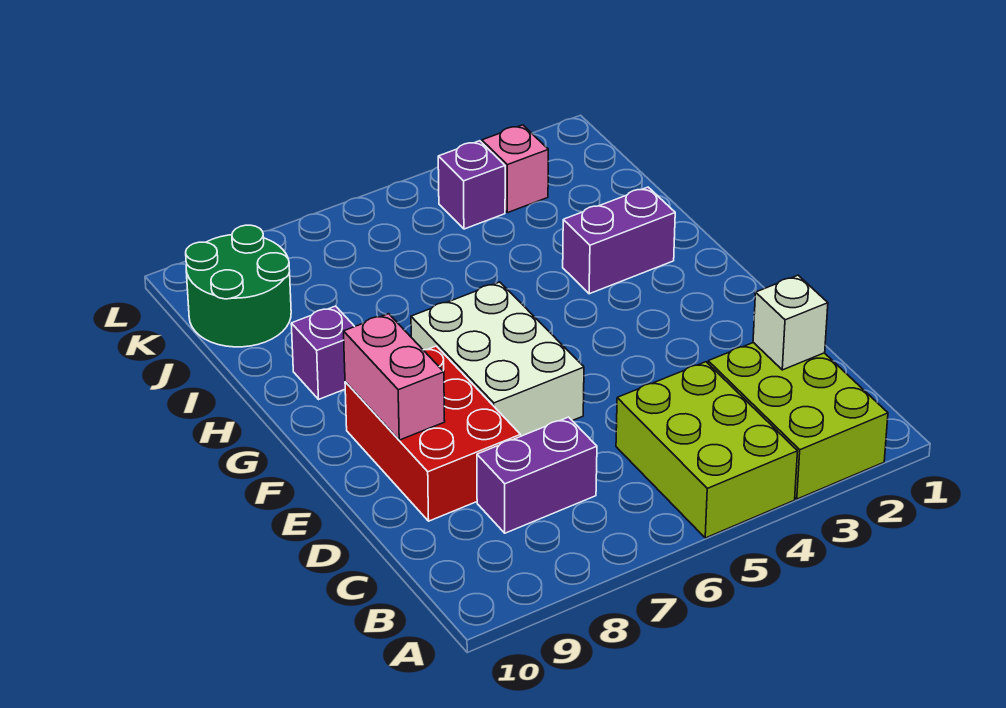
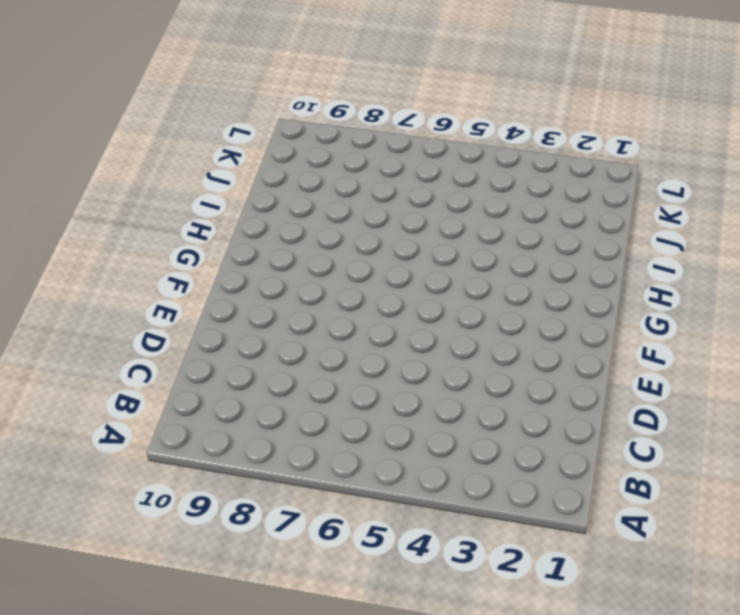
none -> lime brick A2:C3 level 1
none -> lime brick A4:C5 level 1
none -> purple brick C7:C8 level 1

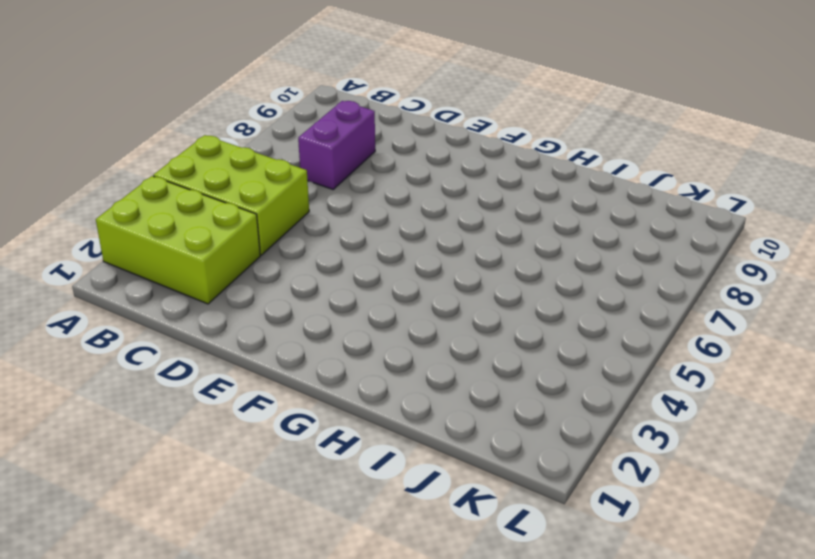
none -> red brick D8:F9 level 1
none -> white brick E6:G7 level 1
none -> purple brick H2:H3 level 1

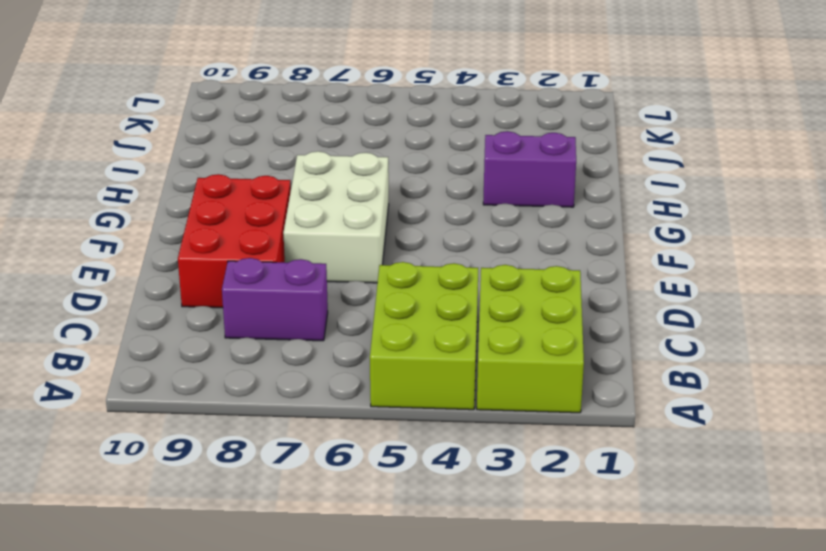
none -> purple brick H9 level 1
none -> green round brick J9:K10 level 1
none -> pink brick K3 level 1

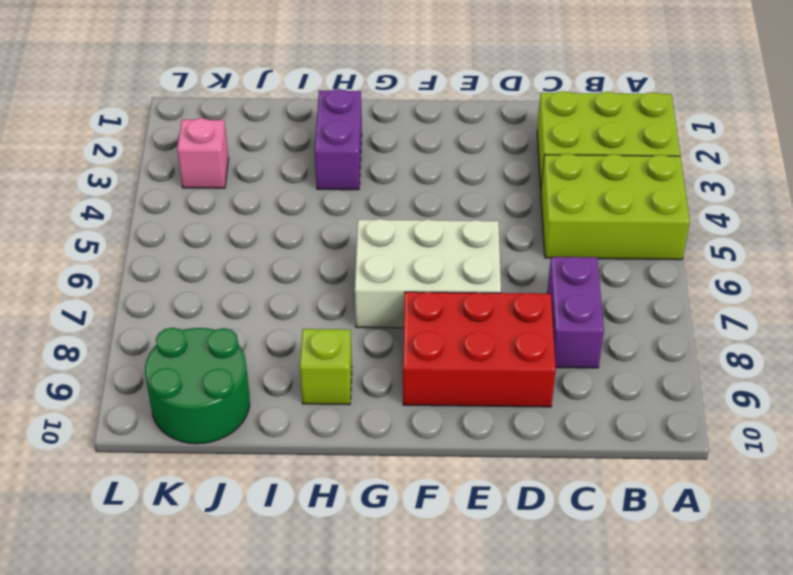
lime brick H9 level 1 -> purple brick H9 level 1
none -> purple brick K4 level 1
none -> white brick C2 level 2
none -> pink brick E9:F9 level 2

